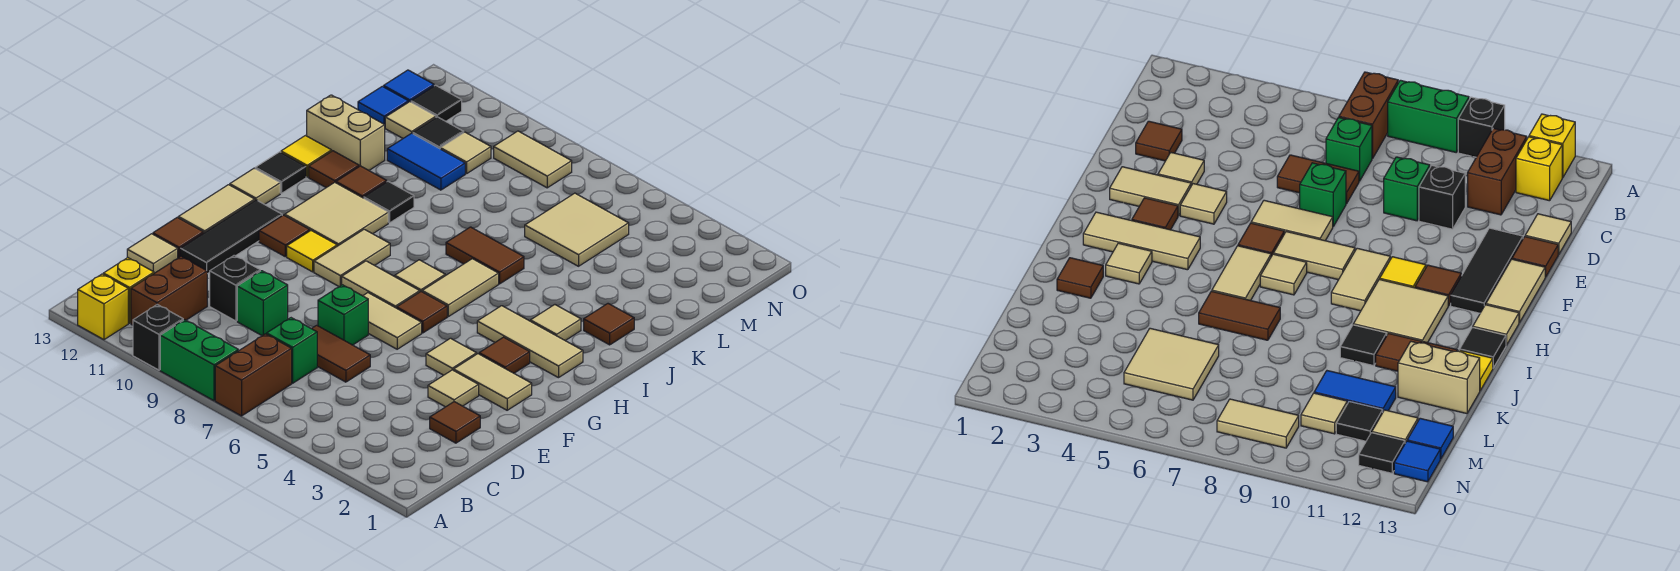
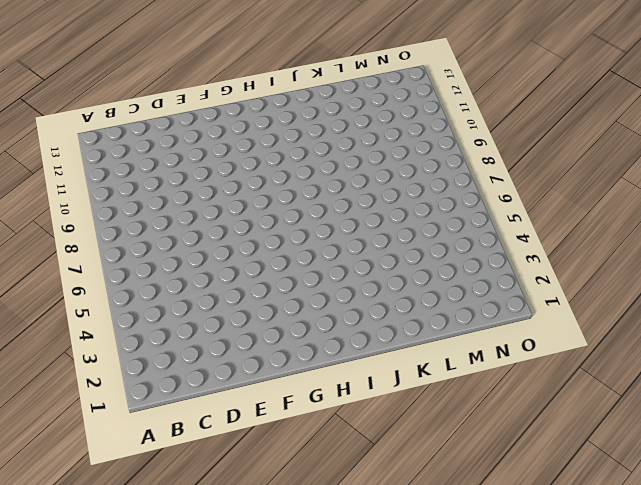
none -> brown brick A7:B7 level 1
none -> green brick A8:A9 level 1
none -> black brick A10 level 1
none -> yellow brick A12 level 1

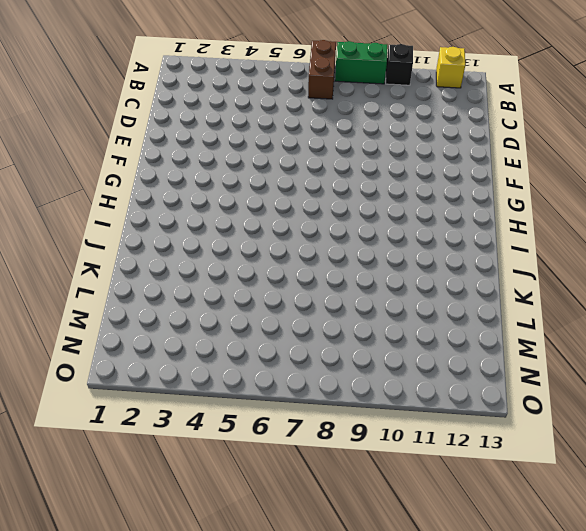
none -> brown brick B11:C11 level 1
none -> yellow brick B12 level 1
none -> green brick C7 level 1
none -> brown tile D2 level 1

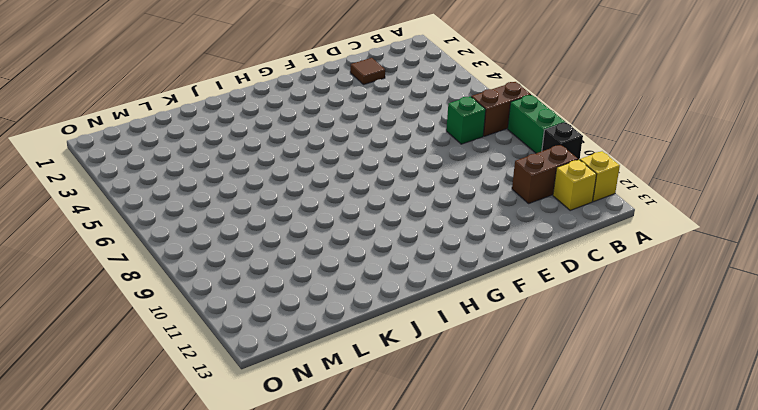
none -> brown tile D6:D7 level 1
none -> green brick D9 level 1
none -> black brick D10 level 1
none -> tan tile D13 level 1

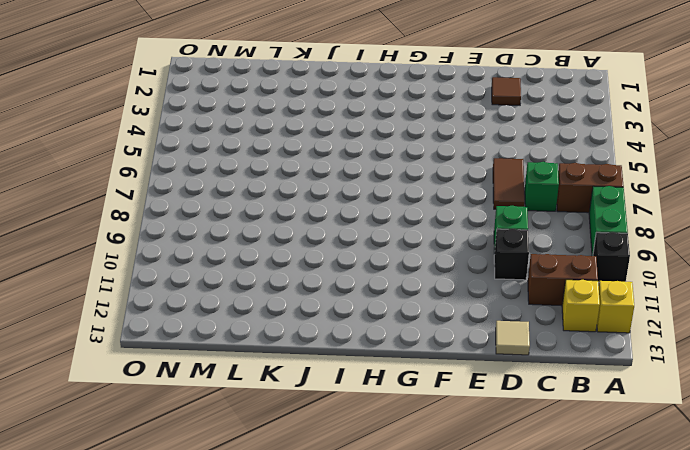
none -> tan tile E3 level 1
none -> green brick E7 level 1
none -> black tile E12:G12 level 1
none -> brown tile E13 level 1

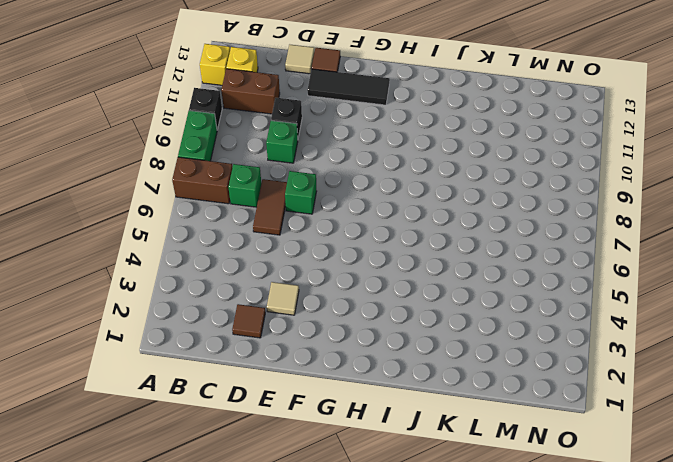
none -> tan tile F2:F3 level 1
none -> tan tile F4 level 1
none -> tan tile F6:F7 level 1
none -> tan tile F13:G13 level 1

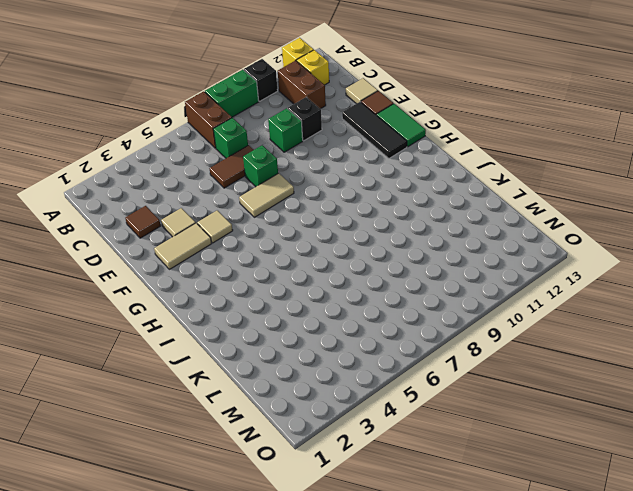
green tile F13:G13 level 1 -> tan tile F13:G13 level 1
none -> brown tile G3 level 1
none -> brown tile G6 level 1
none -> tan tile G7:G8 level 1
none -> tan tile G9:H9 level 1

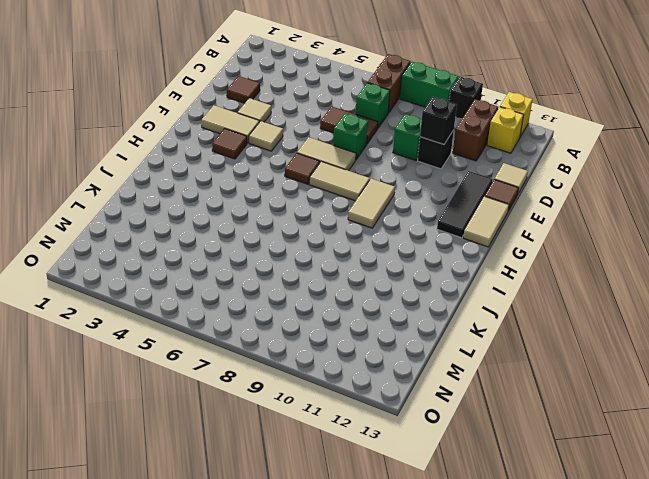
black brick D10 level 2 -> none
none -> yellow tile G10 level 1
none -> brown tile G11 level 1
none -> tan tile H2:H4 level 1
none -> tan tile H6:I6 level 1

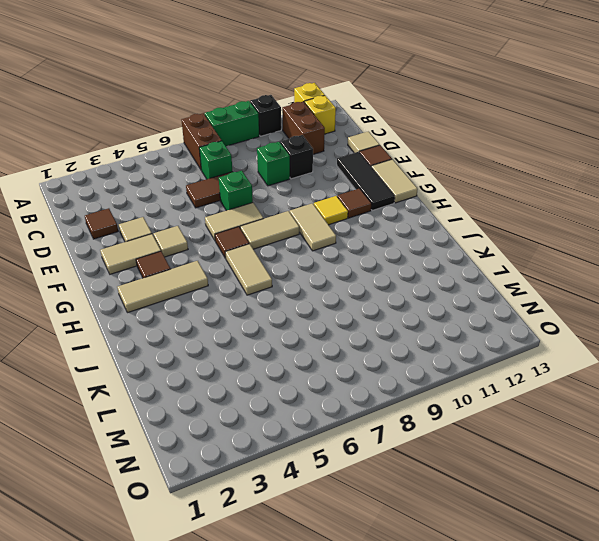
none -> tan tile H7 level 1
none -> tan tile H10:I11 level 1
none -> tan tile H13 level 1
none -> tan tile I3 level 1

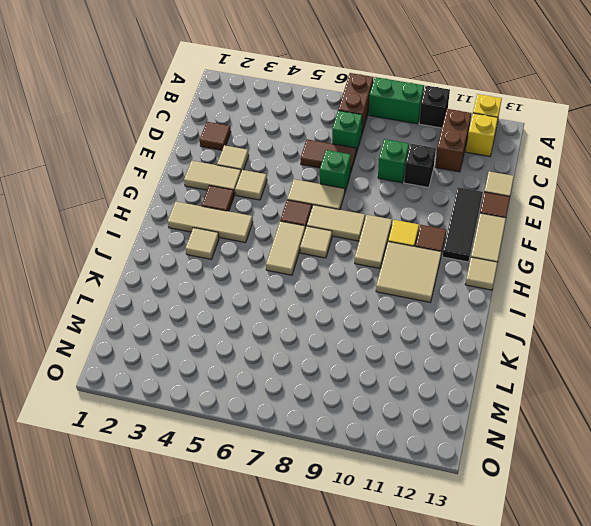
none -> black tile I13 level 1
none -> brown tile J2 level 1
none -> brown tile J6:J7 level 1
none -> black tile J10 level 1

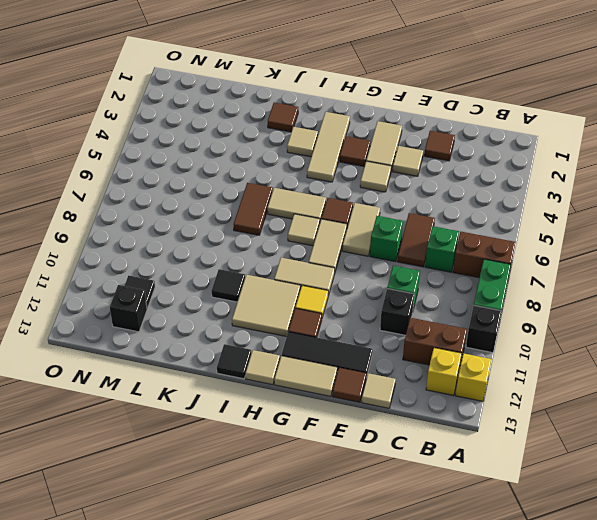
black brick M12 level 1 -> tan tile M12 level 1
none -> brown tile J11 level 1
none -> brown tile J12 level 1
none -> yellow tile J13 level 1
none -> tan brick K12:K13 level 1

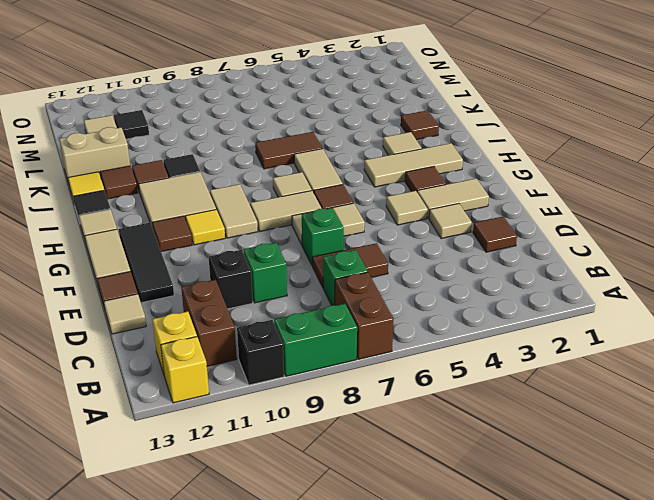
none -> tan tile L5:M6 level 1
none -> blue tile L10:L11 level 1
none -> tan tile M10 level 1
none -> blue tile M13 level 1

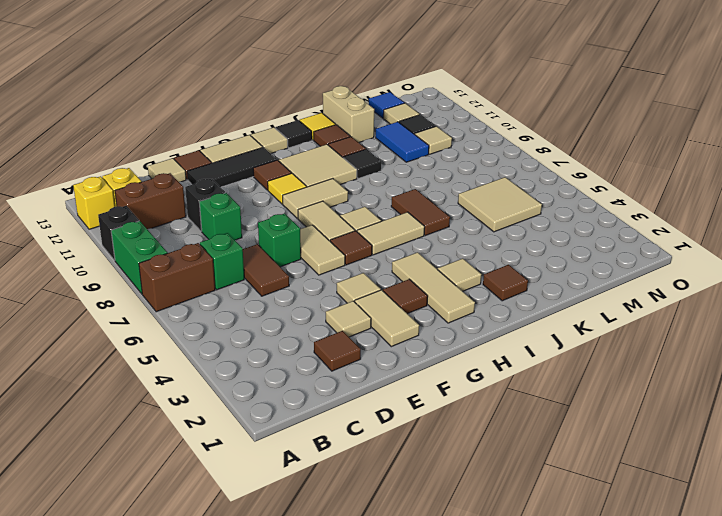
none -> tan tile N8:N9 level 1
none -> black tile N12 level 1
none -> blue tile N13 level 1

